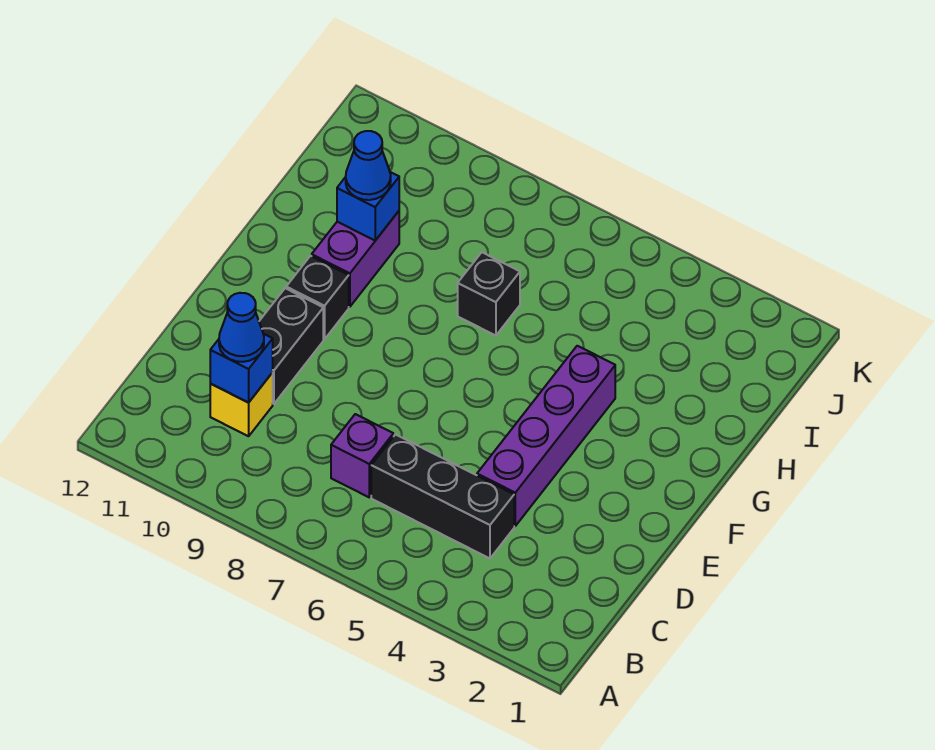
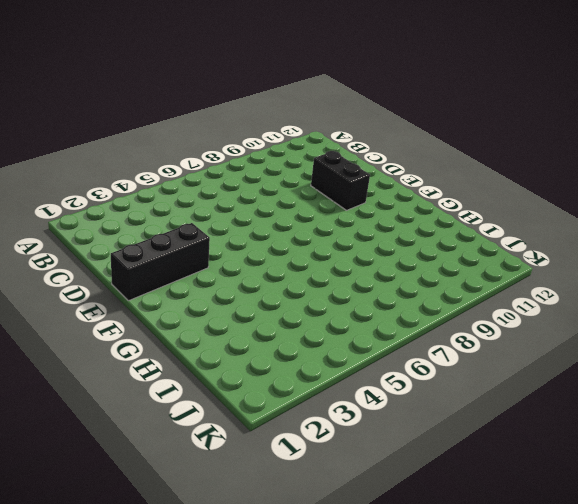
black brick E1:E3 level 1 -> black brick C4:C6 level 1
none -> purple brick C7 level 1
none -> yellow brick C10 level 1
none -> purple brick D4:G4 level 1

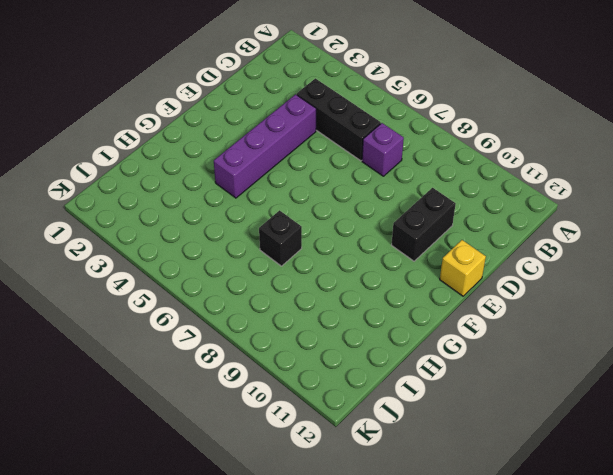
yellow brick E12 level 1 -> yellow brick C10 level 1
none -> black brick F10 level 1
none -> purple brick G10:H10 level 1
none -> blue brick C10 level 2

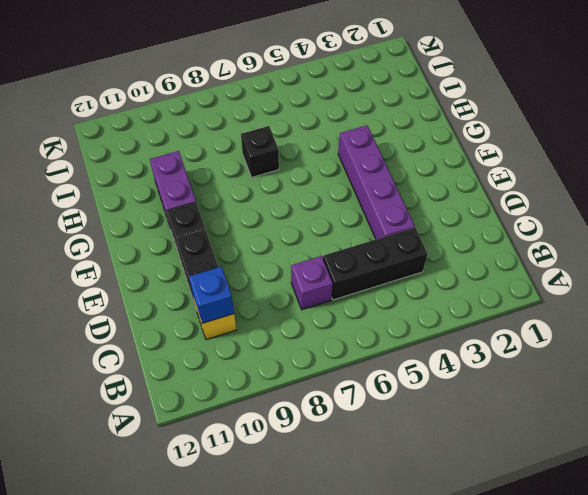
none -> blue brick H10 level 2
none -> blue cone C10 level 3
none -> blue cone H10 level 3

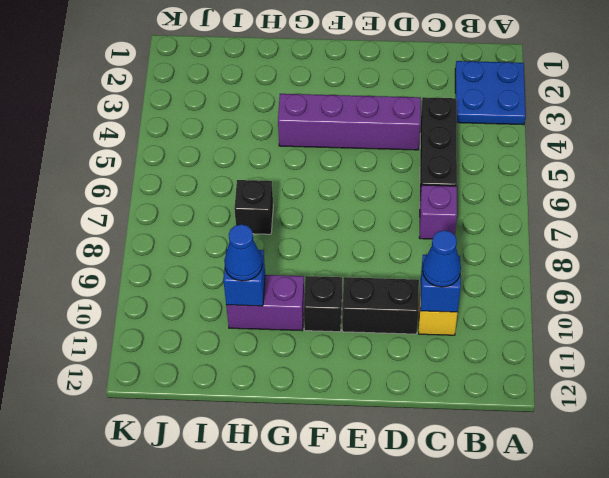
blue plate A2:B3 level 1 -> none

